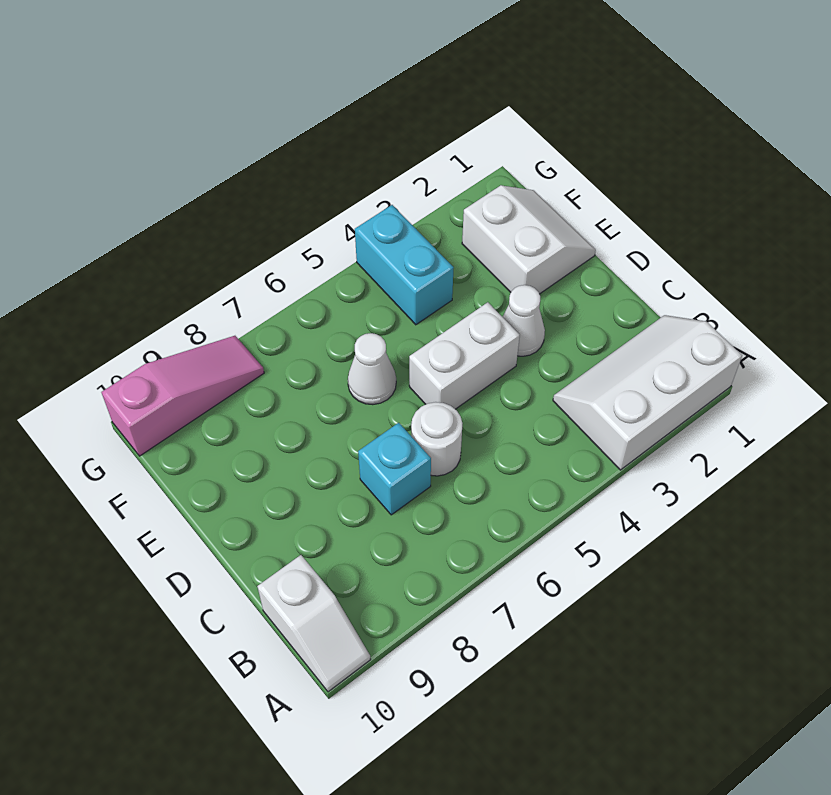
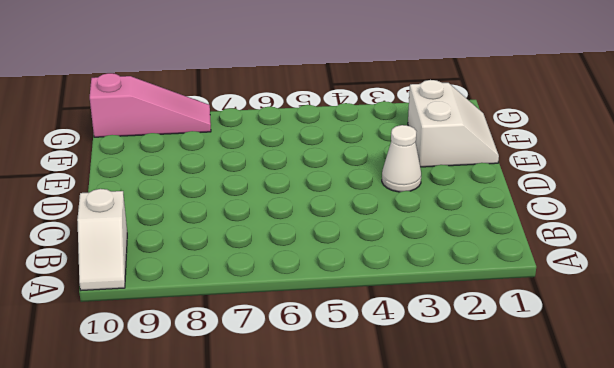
none -> white slope A1:B3 level 1 top A
none -> white round brick C6 level 1

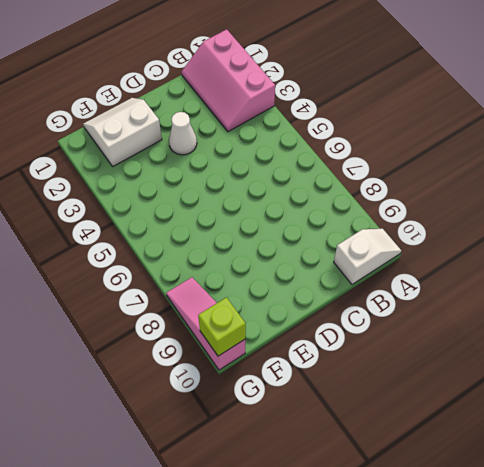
pink slope A1:B3 level 1 top A -> white slope A1:B3 level 1 top A
lime brick G10 level 2 -> none
none -> white round brick C6 level 1
none -> cyan brick C7 level 1

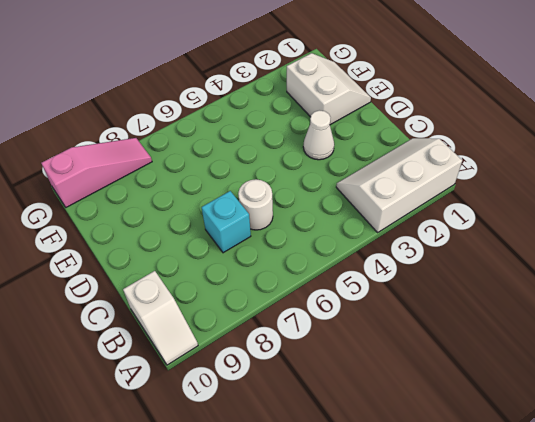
none -> white brick D4:D5 level 1
none -> white cone E6 level 1

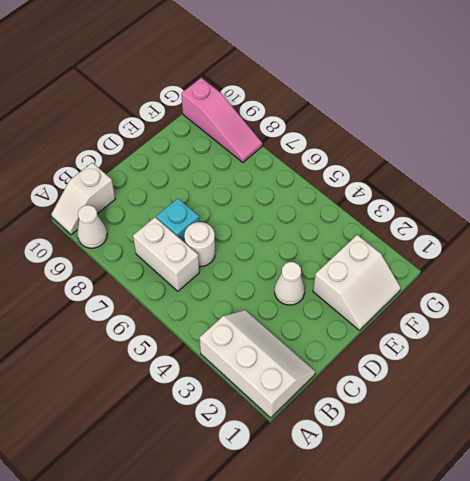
white cone A9 level 1 -> white cone E6 level 1
white brick B6:B7 level 1 -> white brick D4:D5 level 1
none -> cyan brick F4:G4 level 1

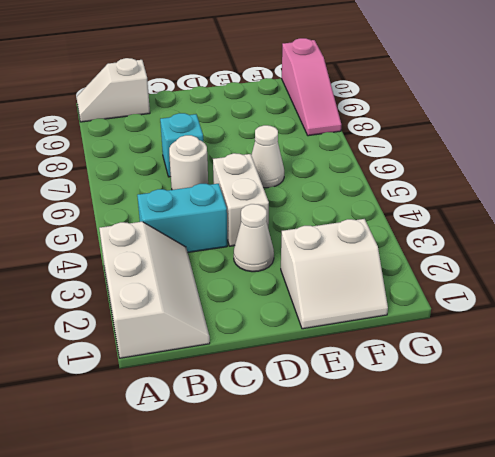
cyan brick B4:C4 level 1 -> cyan brick F4:G4 level 1

